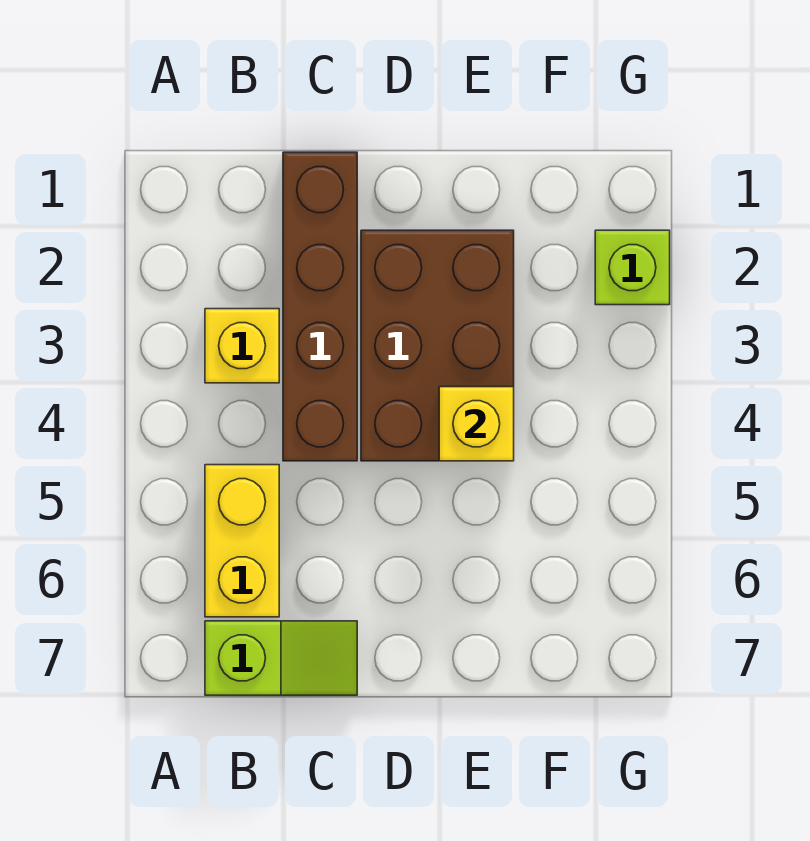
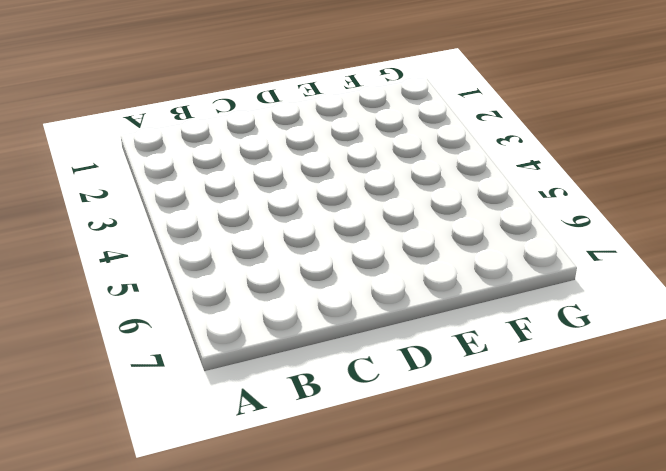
none -> yellow brick B3 level 1
none -> yellow brick B5:B6 level 1

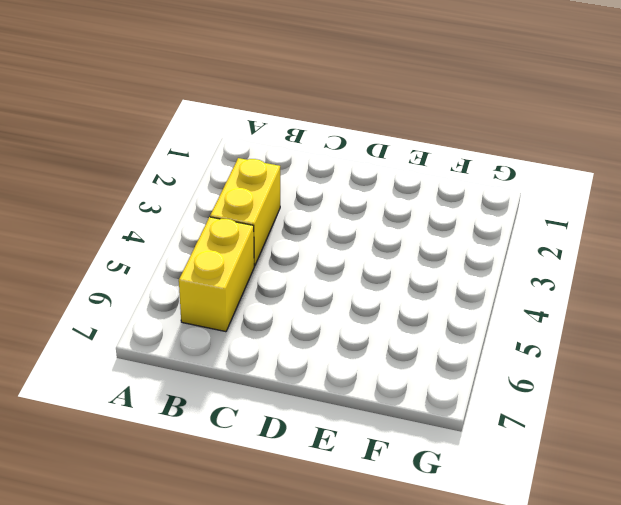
yellow brick B3:B4 level 1 -> yellow brick B3 level 1
none -> lime slope B7:C7 level 1 top B
none -> brown brick C1:C4 level 1

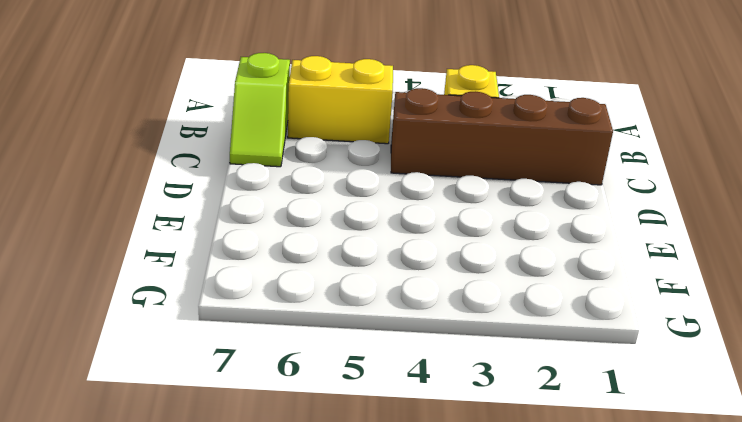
none -> brown brick D2:E4 level 1
none -> lime brick G2 level 1

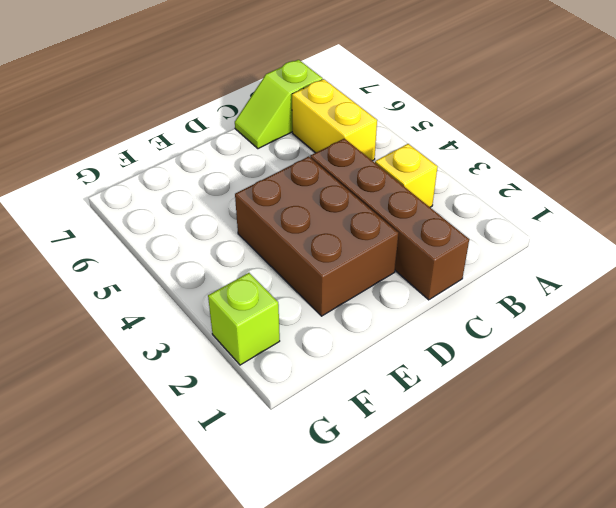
none -> yellow brick E4 level 2

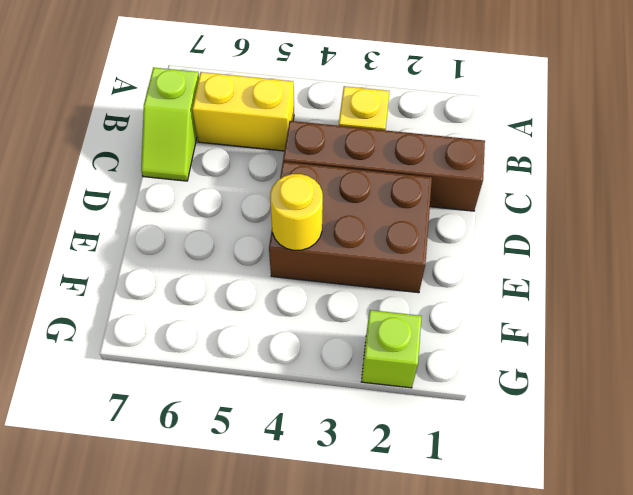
yellow round brick E4 level 2 -> yellow brick E4 level 2

